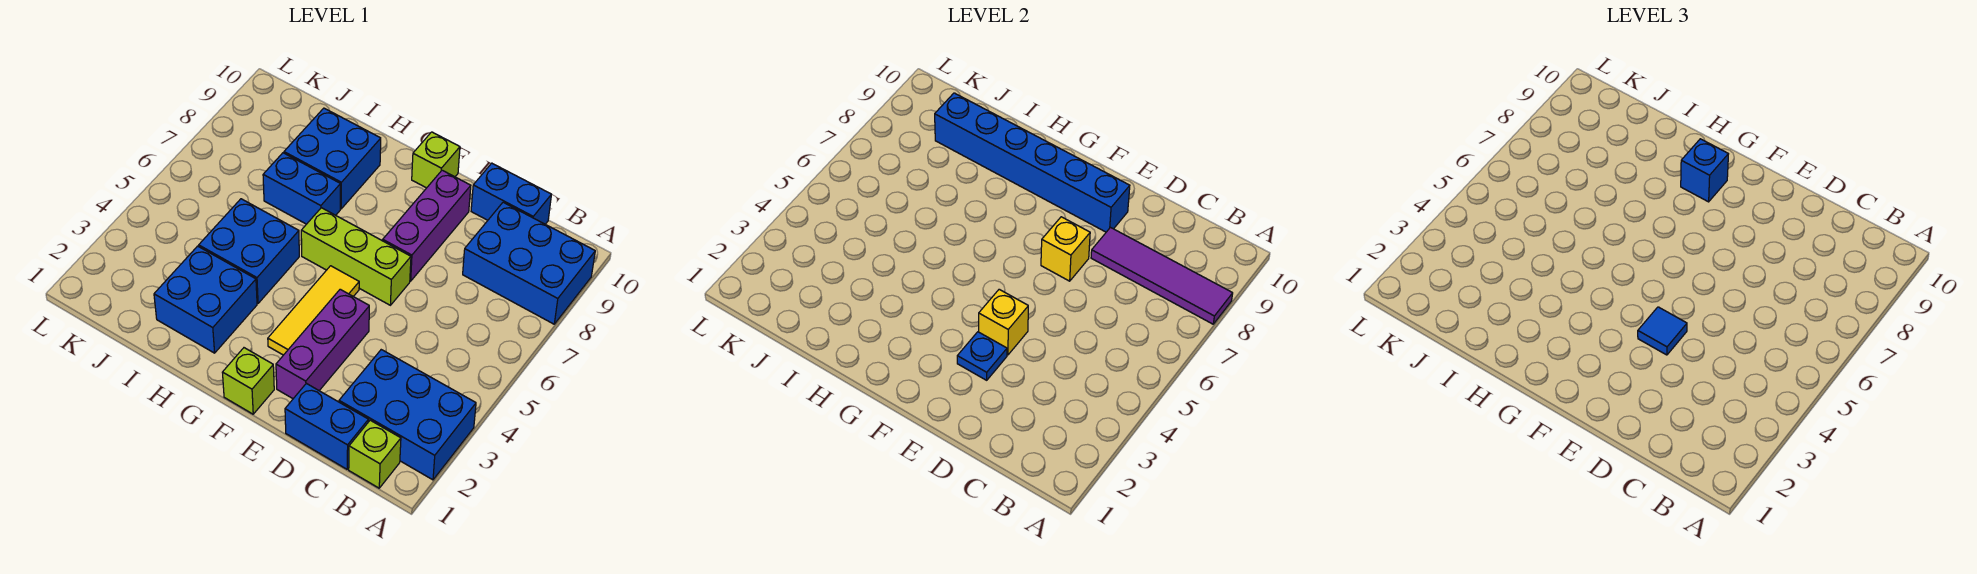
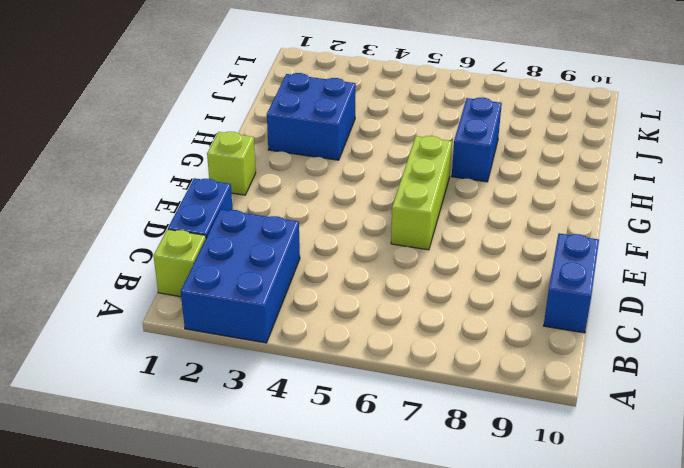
none -> blue brick A8:C9 level 1
none -> purple brick E2:E4 level 1
none -> purple brick E7:E9 level 1

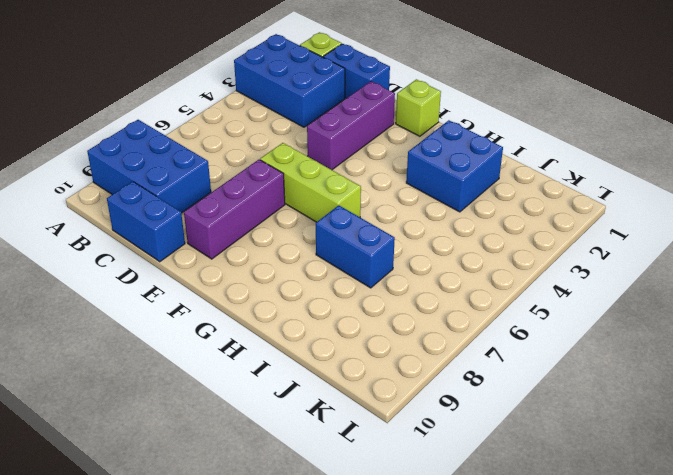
none -> yellow tile F3:F5 level 1
none -> lime brick F10 level 1
none -> blue brick H4:I5 level 1

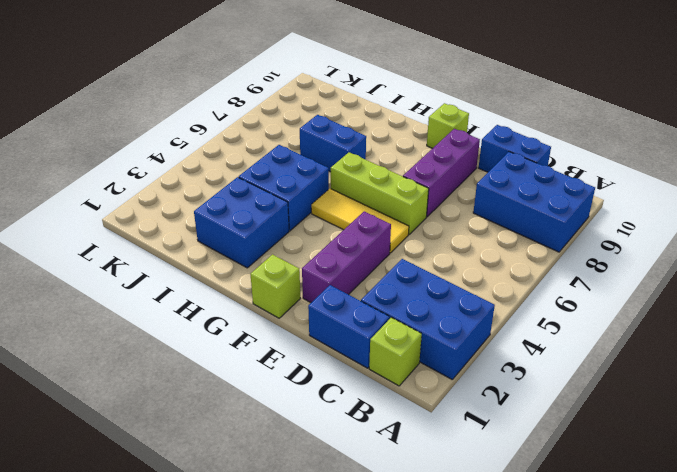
yellow tile E5:G5 level 1 -> yellow tile F3:F5 level 1
none -> blue brick H8:I9 level 1
none -> purple tile A8:D8 level 2
none -> blue plate E3 level 2

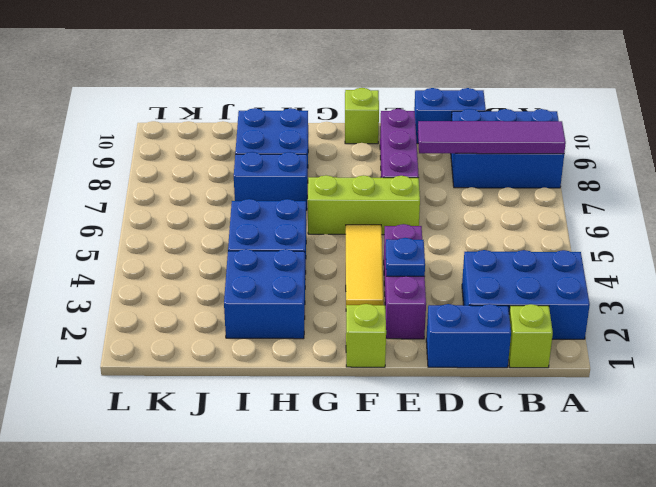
none -> yellow brick E4 level 2
none -> yellow brick E7 level 2
none -> blue brick E9:J9 level 2

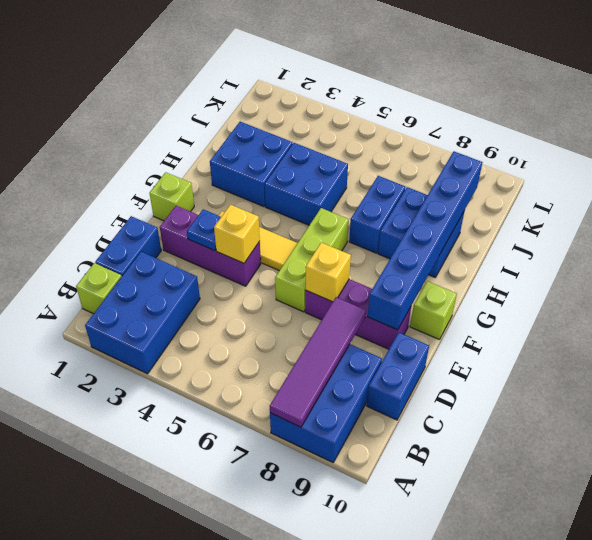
none -> blue tile E4 level 3
none -> blue brick G9 level 3

